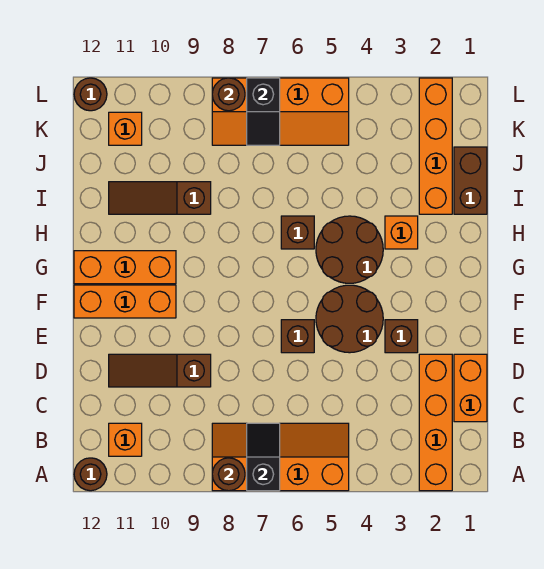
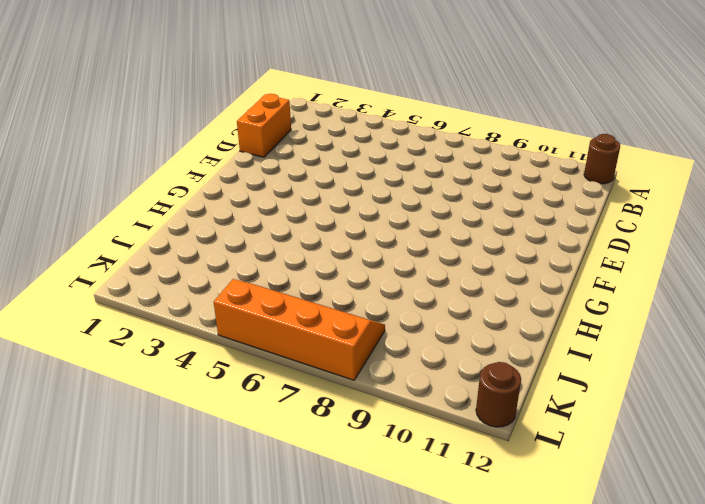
none -> orange brick A2:D2 level 1
none -> orange slope A5:B8 level 1 top A
none -> orange brick B11 level 1

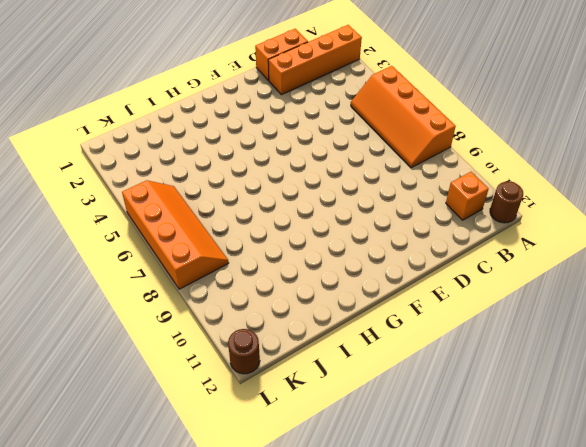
none -> brown slope D9:D11 level 1 top 9
none -> brown brick E3 level 1
none -> brown round brick E4:F5 level 1

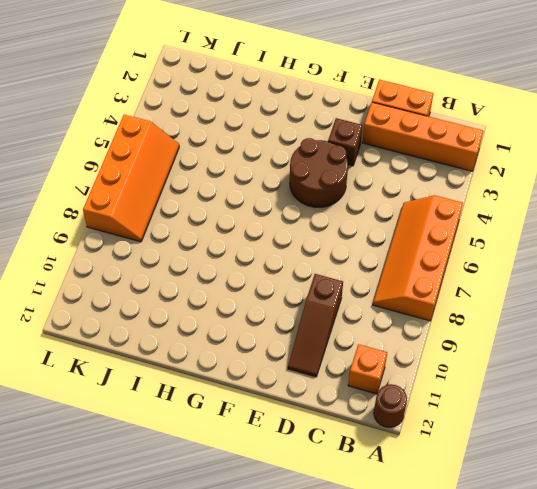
none -> brown brick E6 level 1
none -> orange brick F10:F12 level 1
none -> brown round brick G4:H5 level 1

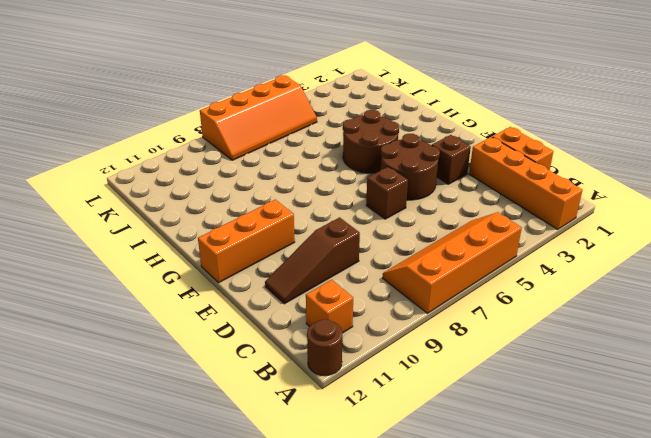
none -> orange brick G10:G12 level 1
none -> orange brick H3 level 1
none -> brown brick H6 level 1

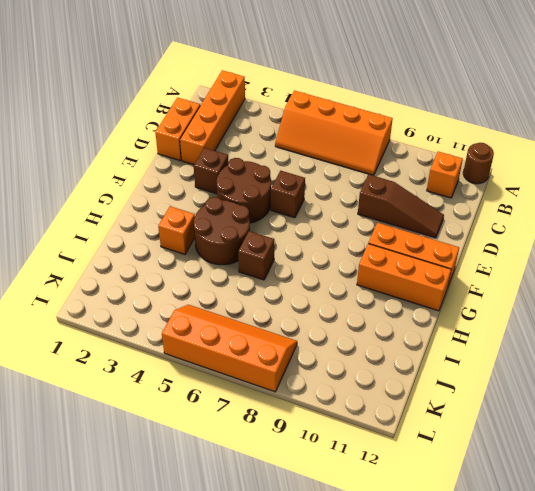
none -> brown brick I1:J1 level 1
none -> orange brick I2:L2 level 1
none -> brown slope I9:I11 level 1 top 9

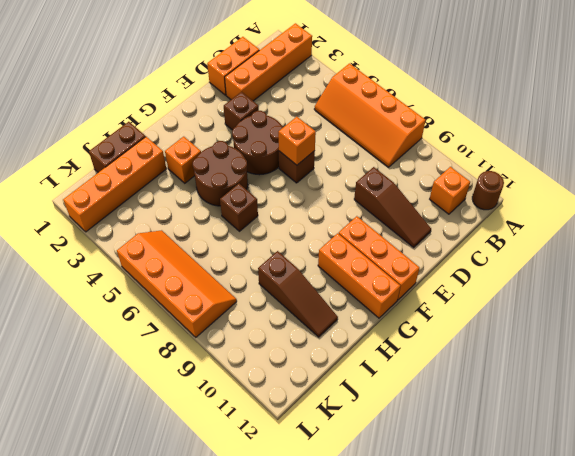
orange brick E6 level 2 -> orange brick K11 level 1
none -> brown round brick L12 level 1
none -> black slope A7:B7 level 2 top A
none -> brown round brick A8 level 2

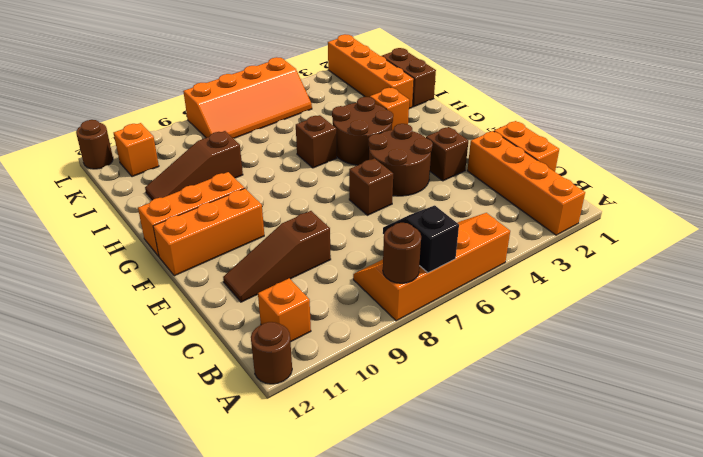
none -> black slope K7:L7 level 2 top L
none -> brown round brick L8 level 2

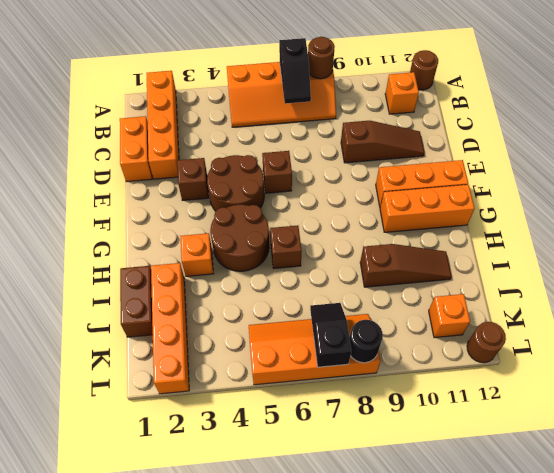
black round brick L8 level 2 -> brown round brick L8 level 2

